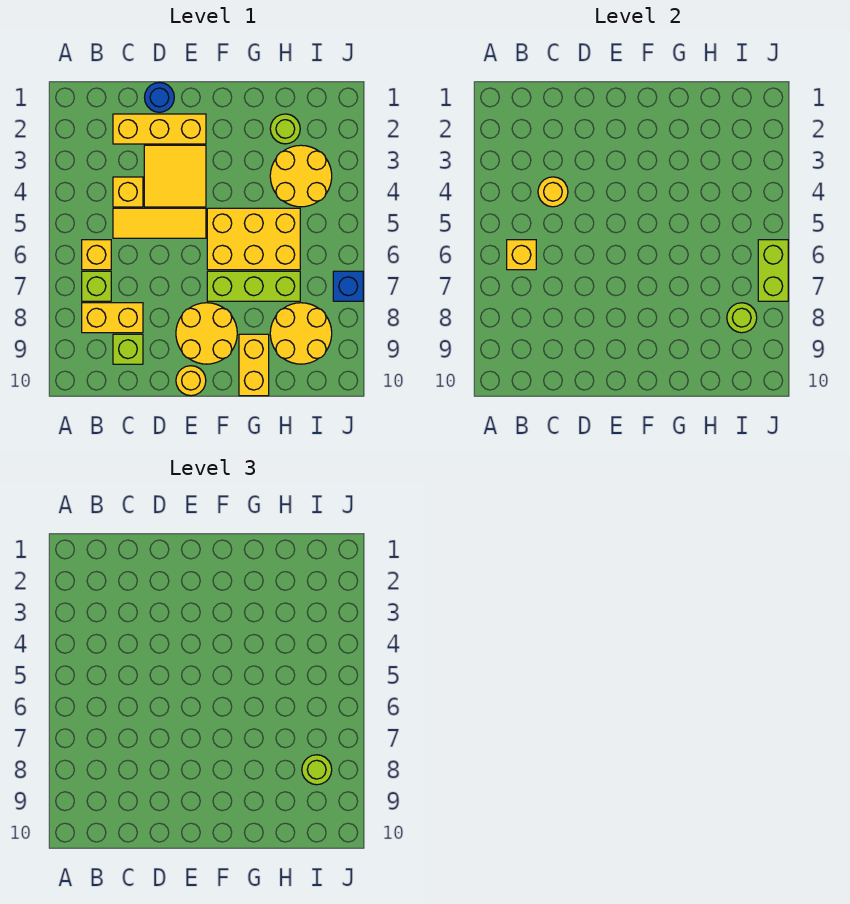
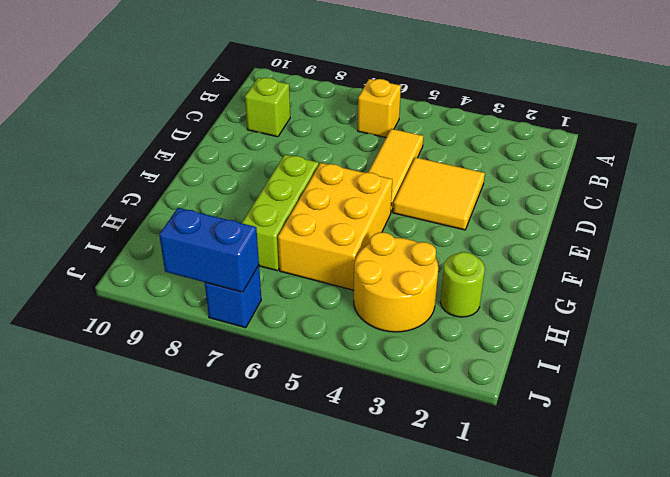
blue brick J7:J8 level 2 -> lime brick J6:J7 level 2
none -> lime brick B7 level 1
none -> yellow brick B8:C8 level 1
none -> yellow brick C2:E2 level 1

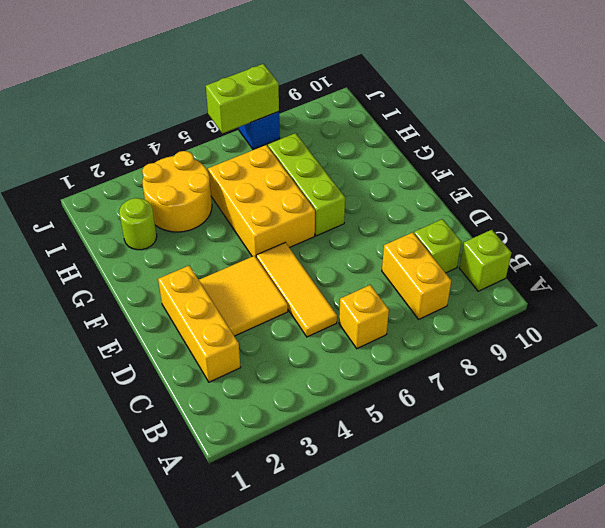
lime brick B10 level 1 -> lime brick B7 level 1
none -> yellow brick C4 level 1
none -> blue round brick D1 level 1
none -> yellow round brick E8:F9 level 1

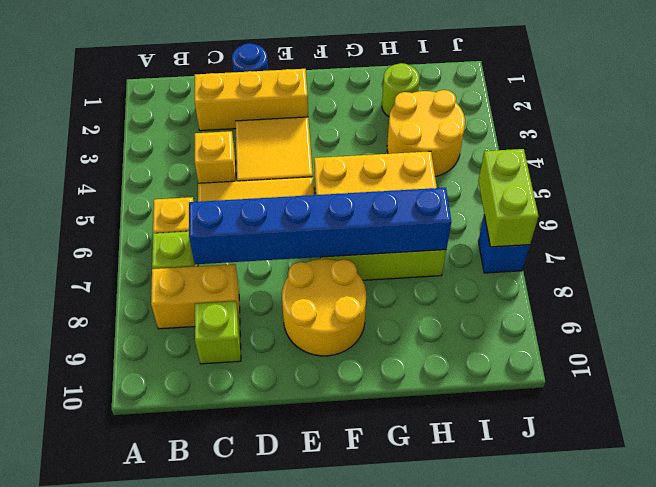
blue brick C7:H7 level 2 -> none
none -> yellow round brick E10 level 1
none -> yellow brick G9:G10 level 1
none -> yellow round brick H8:I9 level 1

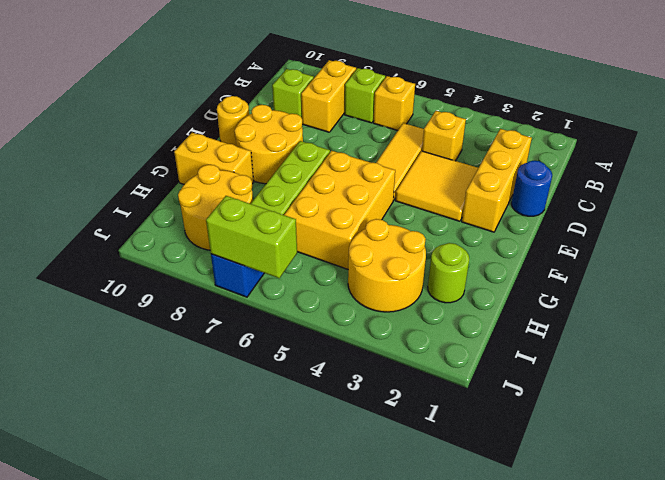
none -> yellow brick B6 level 2
none -> yellow round brick C4 level 2
none -> lime round brick I8 level 2

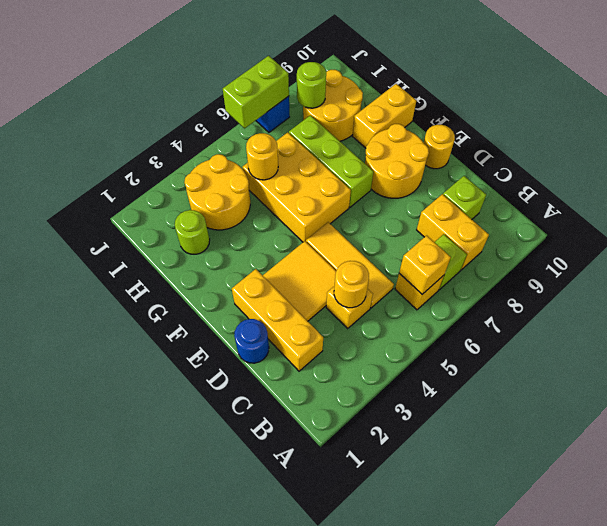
yellow round brick H5 level 2 -> none
none -> lime round brick I8 level 3

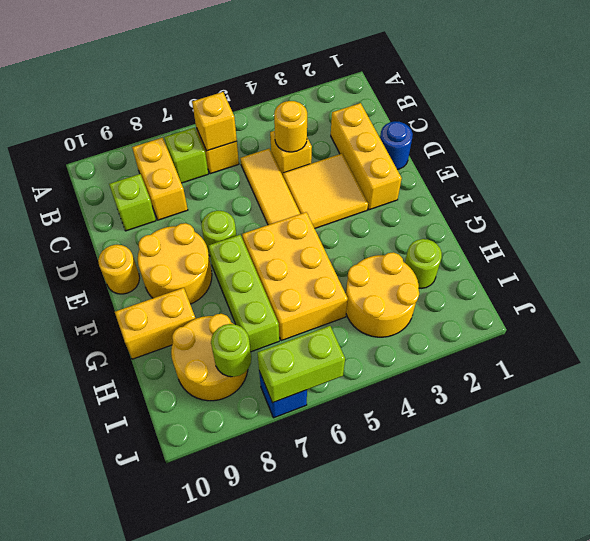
lime round brick E7 level 1 -> lime round brick I8 level 3

